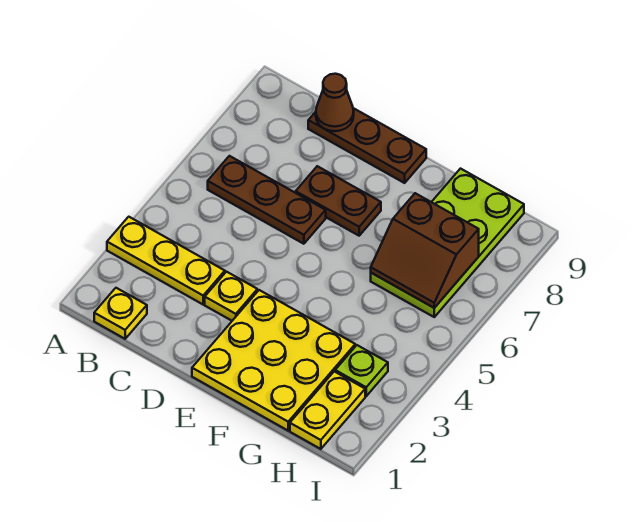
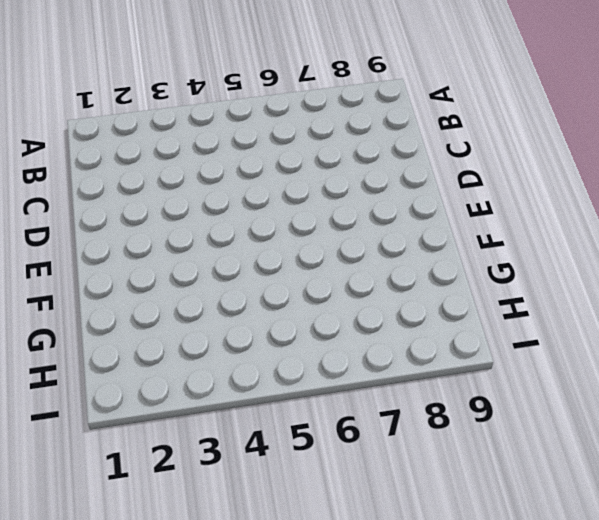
none -> yellow plate A3:C3 level 1
none -> yellow plate B1 level 1
none -> brown plate B6:D6 level 1

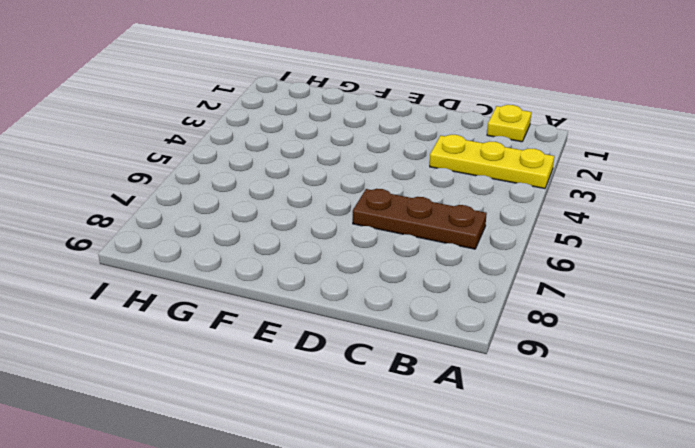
none -> brown plate C9:E9 level 1
none -> yellow plate D3 level 1
none -> brown plate D7:E7 level 1

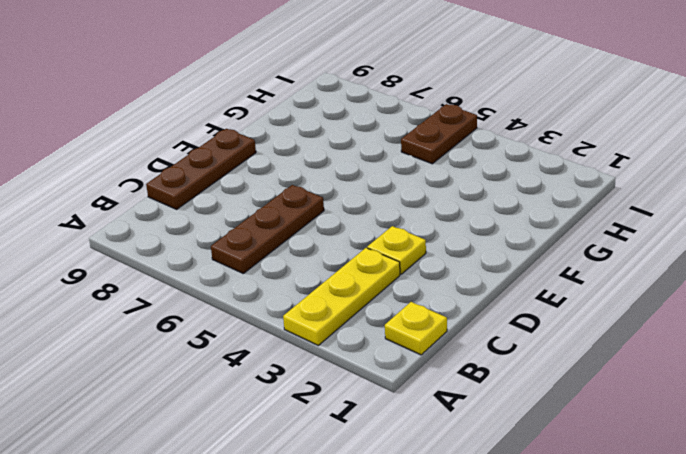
brown plate H5:I5 level 1 -> brown plate D7:E7 level 1
none -> yellow plate E1:G3 level 1
none -> lime plate G6:H9 level 1
none -> yellow plate H1:H2 level 1

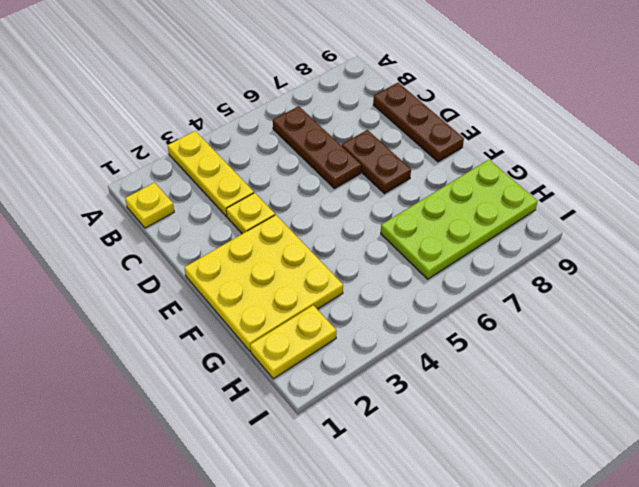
none -> lime plate H3 level 1
none -> brown cone C9 level 2
none -> brown slope G6:H7 level 2 top 7

